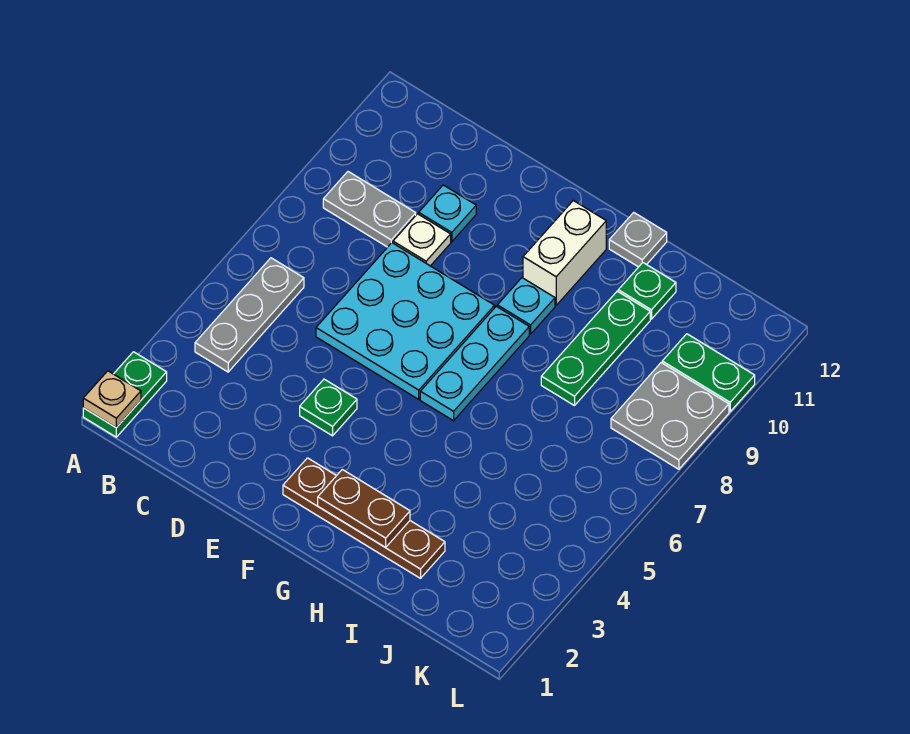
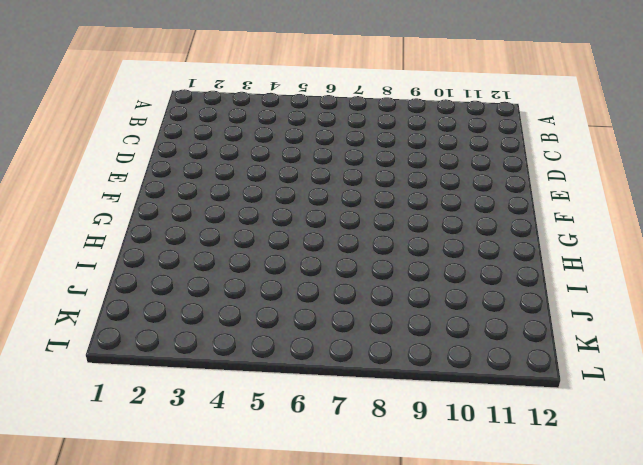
none -> green plate A1:A2 level 1
none -> grey plate B4:B6 level 1
none -> grey plate B9:C9 level 1

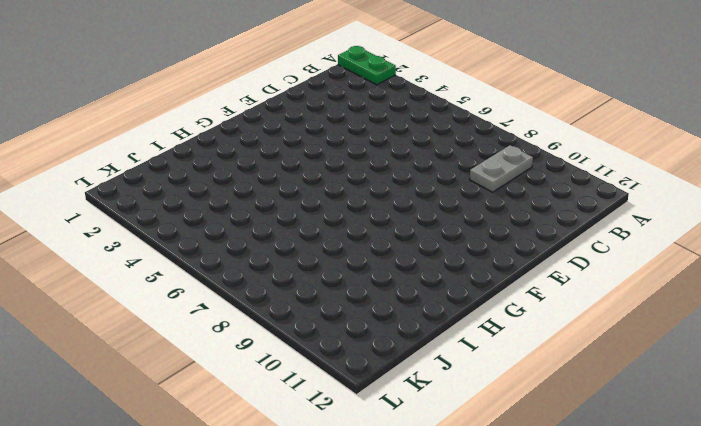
none -> grey plate B4:B6 level 1
none -> cyan plate D6:F8 level 1
none -> white plate D9 level 1

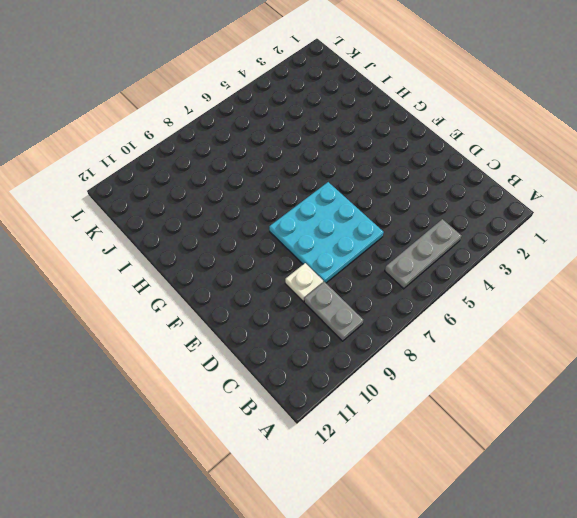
none -> green plate A1:A2 level 1
none -> cyan plate D10 level 1
none -> green plate E4 level 1

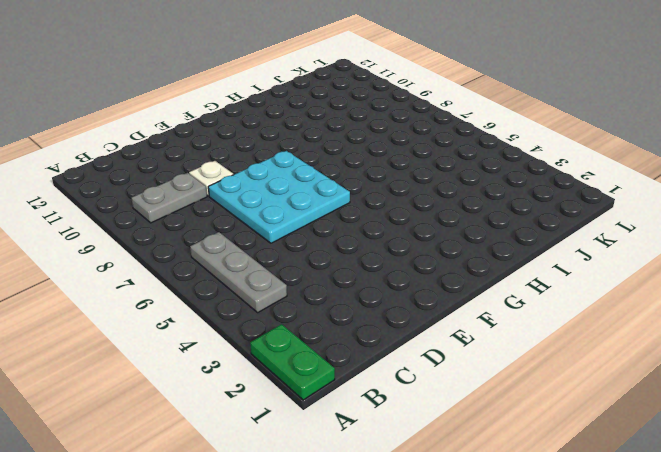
none -> cyan plate D10 level 1
none -> green plate E4 level 1
none -> brown plate F2:I2 level 1

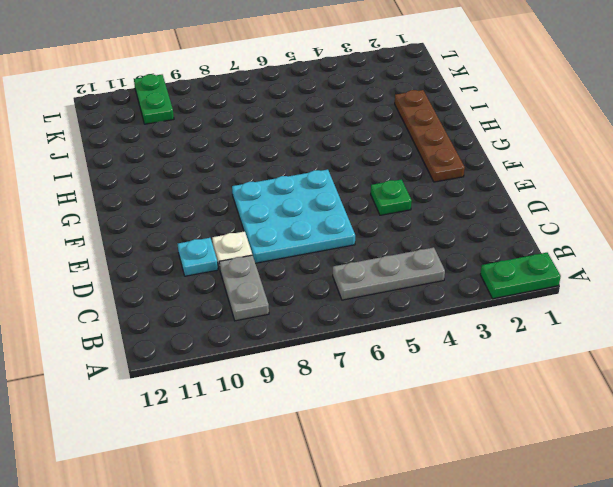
none -> cyan plate G6:G8 level 1
none -> cyan plate G9 level 1
none -> white brick G10:G11 level 1

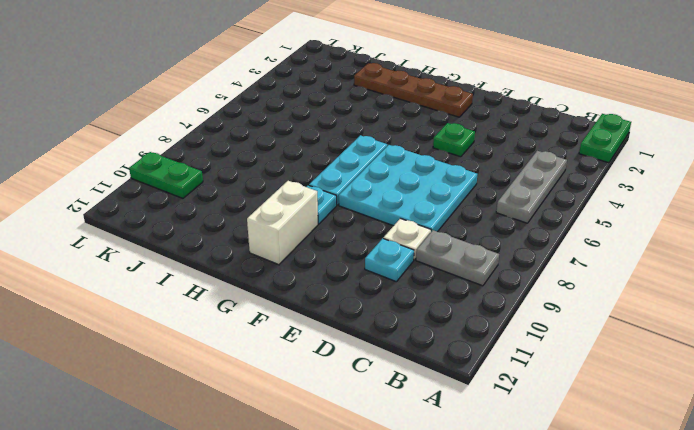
none -> grey plate H12 level 1
none -> green plate I8:I10 level 1
none -> green plate I11 level 1

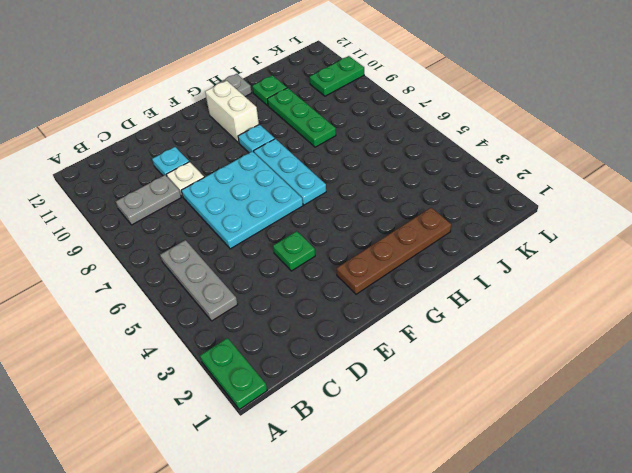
none -> grey plate K8:L9 level 1
none -> tan plate A1 level 2
none -> brown plate G2:H2 level 2

